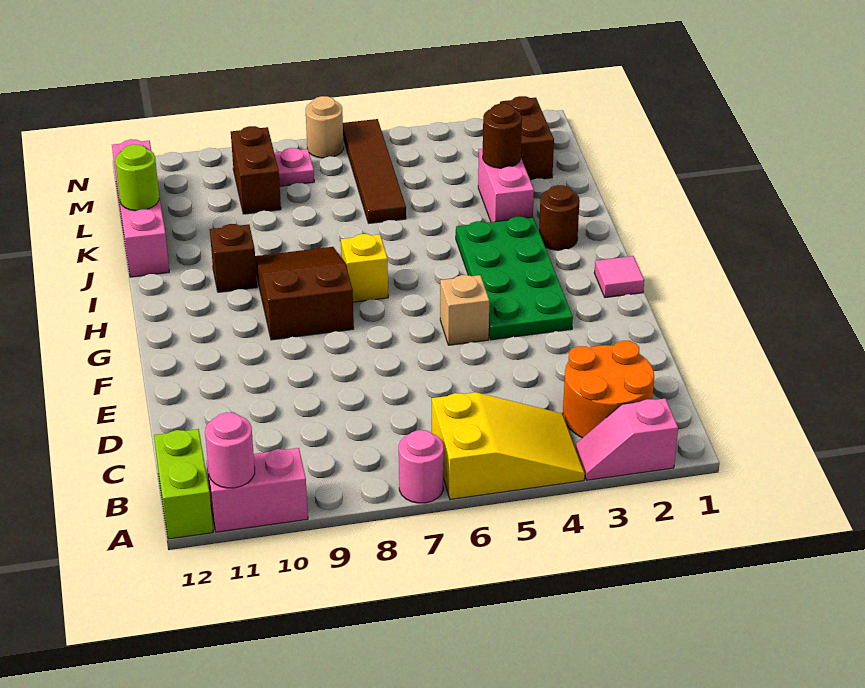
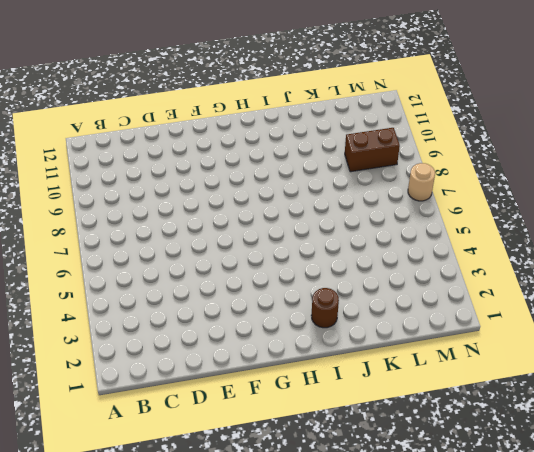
none -> pink slope A2:A3 level 1 top 2
none -> yellow slope A4:B6 level 1 top 6
none -> pink round brick A7 level 1

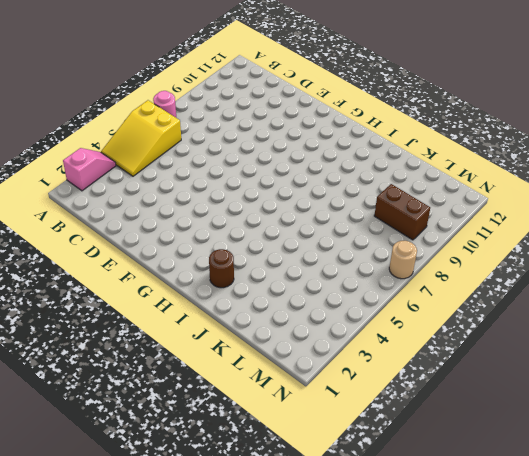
none -> pink brick A10:A11 level 1
none -> lime brick A12:B12 level 1
none -> orange round brick B2:C3 level 1

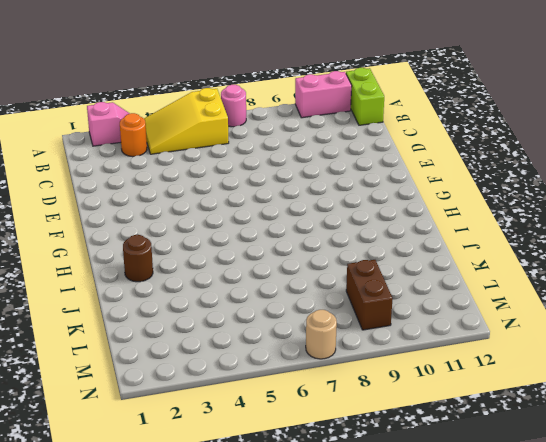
orange round brick B3 level 1 -> orange round brick B2:C3 level 1
none -> green plate F3:I4 level 1
none -> tan brick F5 level 1
none -> pink tile G1 level 1

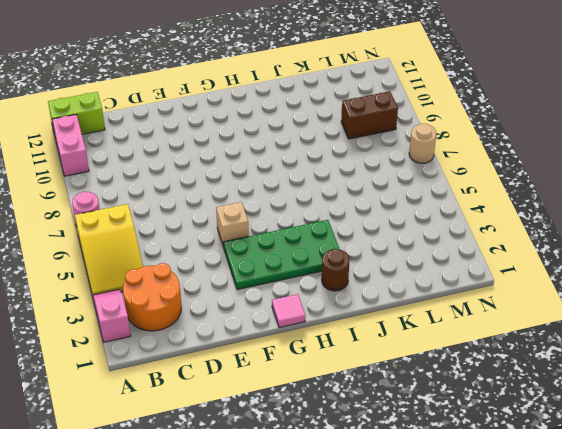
none -> brown slope G8:I9 level 1 top G
none -> yellow brick H7 level 1
none -> brown brick I10 level 1

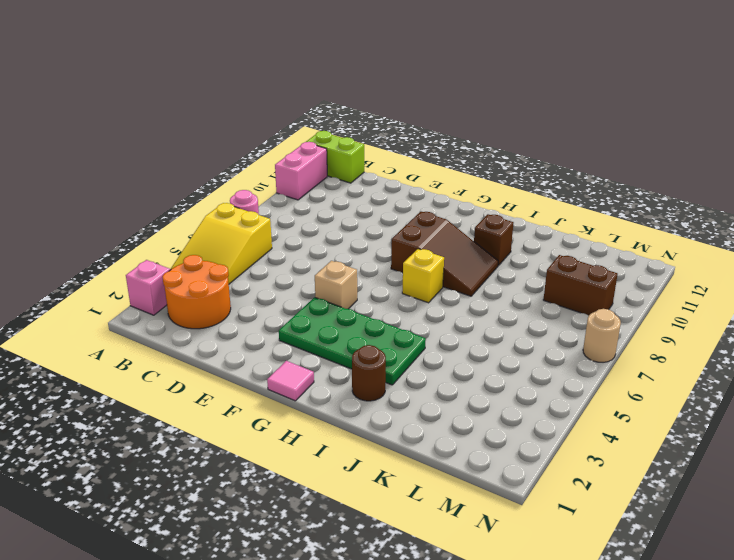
none -> pink brick J3:K3 level 1
none -> pink brick J12:M12 level 1
none -> brown tile K6:N6 level 1

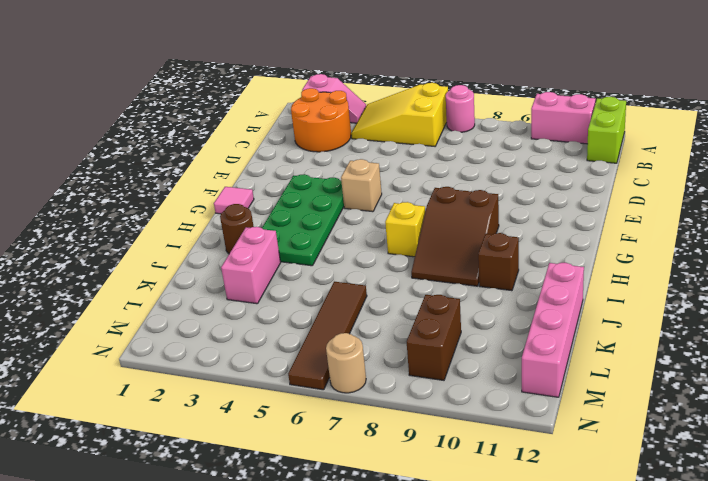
none -> brown brick L2:M2 level 1
none -> pink plate M8 level 1
none -> pink round brick A11 level 2

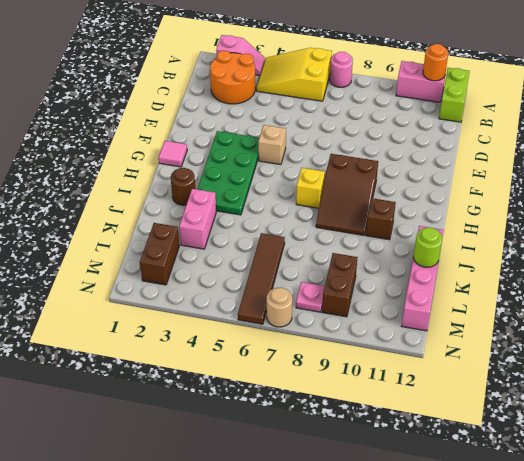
orange round brick A11 level 2 -> pink round brick A11 level 2
none -> brown round brick K3 level 2

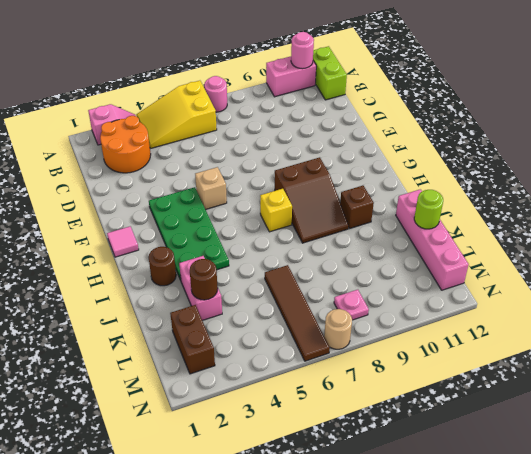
none -> brown brick L9:M9 level 1

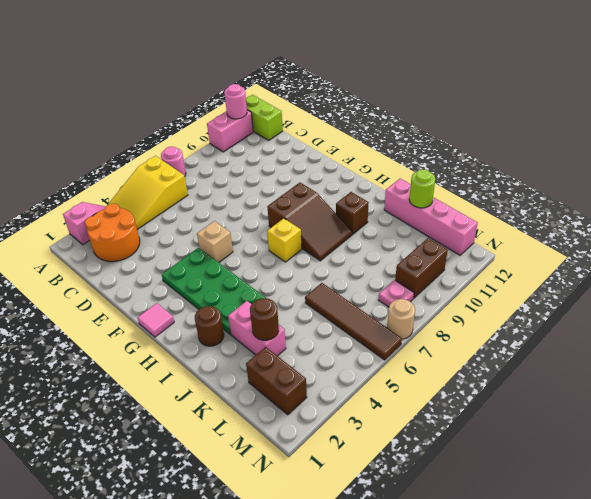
brown brick M9:M10 level 1 -> brown brick L9:M9 level 1

